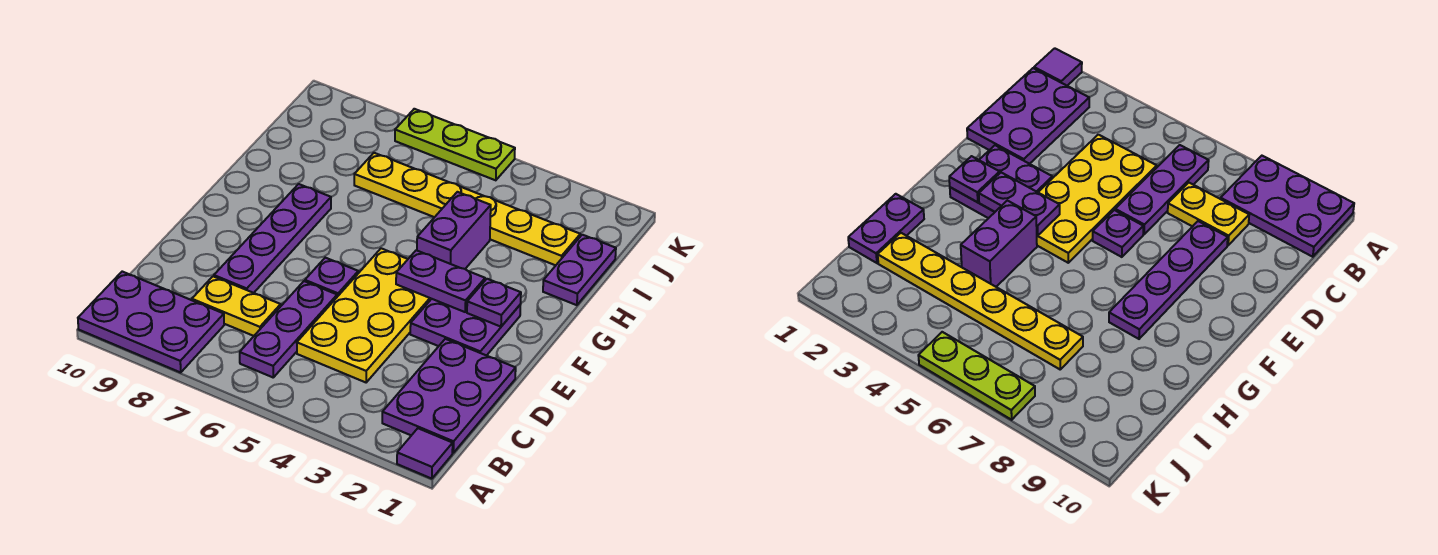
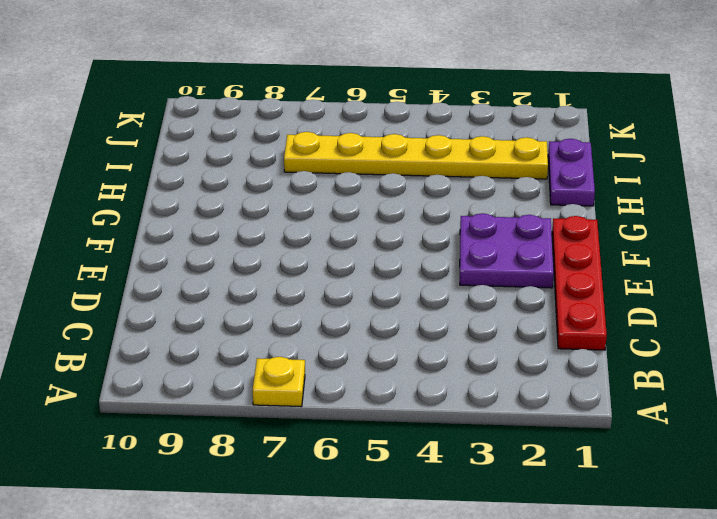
yellow plate A7 level 1 -> none
red plate C1:F1 level 1 -> purple plate B1:D2 level 1
none -> purple tile A1 level 1
none -> purple plate A8:B10 level 1
none -> purple plate B6:D6 level 1

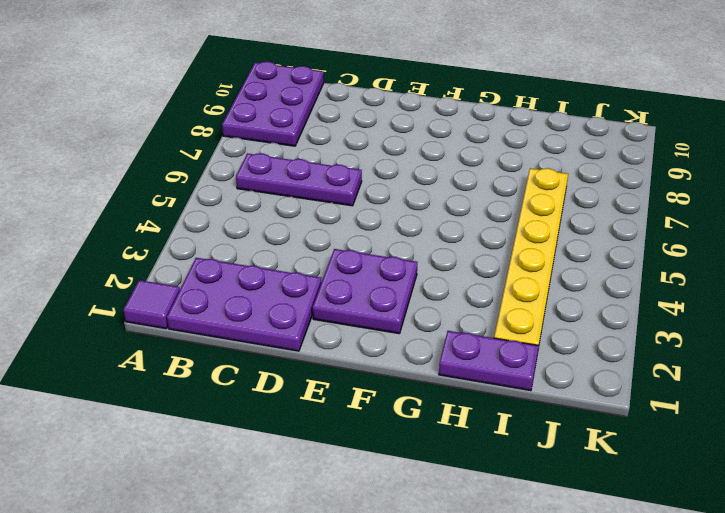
none -> yellow plate C4:F5 level 1
none -> yellow plate C7:C8 level 1
none -> purple plate D8:G8 level 1

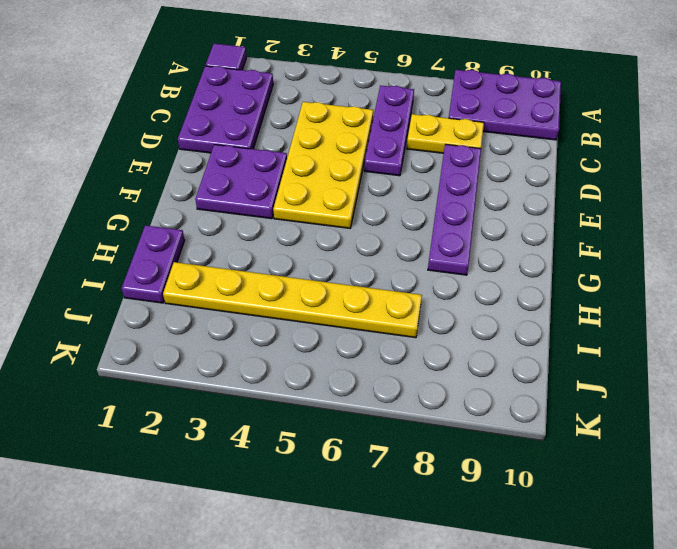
none -> purple plate E6 level 1
none -> purple brick G4:H4 level 1
none -> lime plate K5:K7 level 1

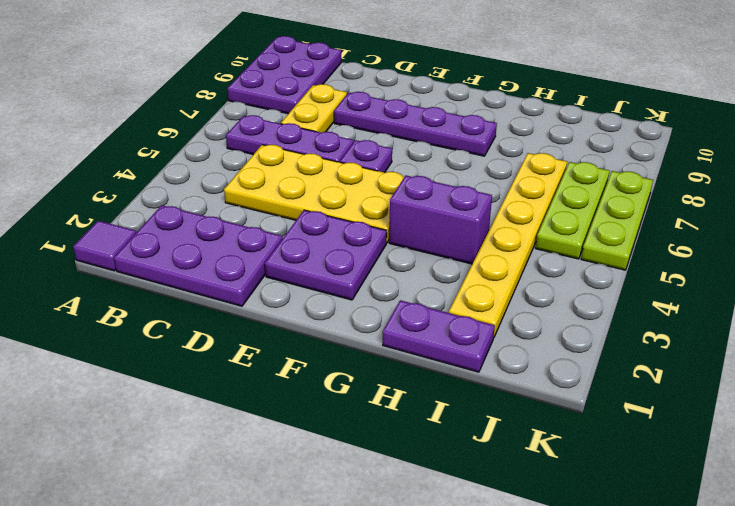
lime plate J5:J7 level 1 -> none
none -> purple plate F2 level 2
none -> purple plate F3:F4 level 2

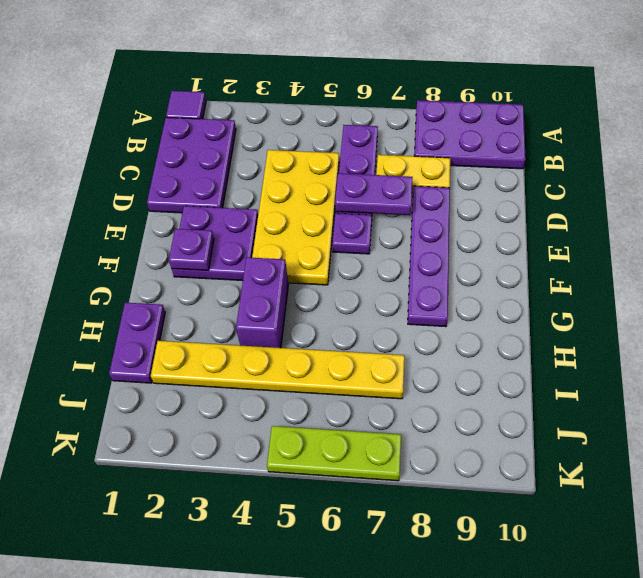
purple plate D6:D7 level 2 -> purple plate F3:F4 level 2

